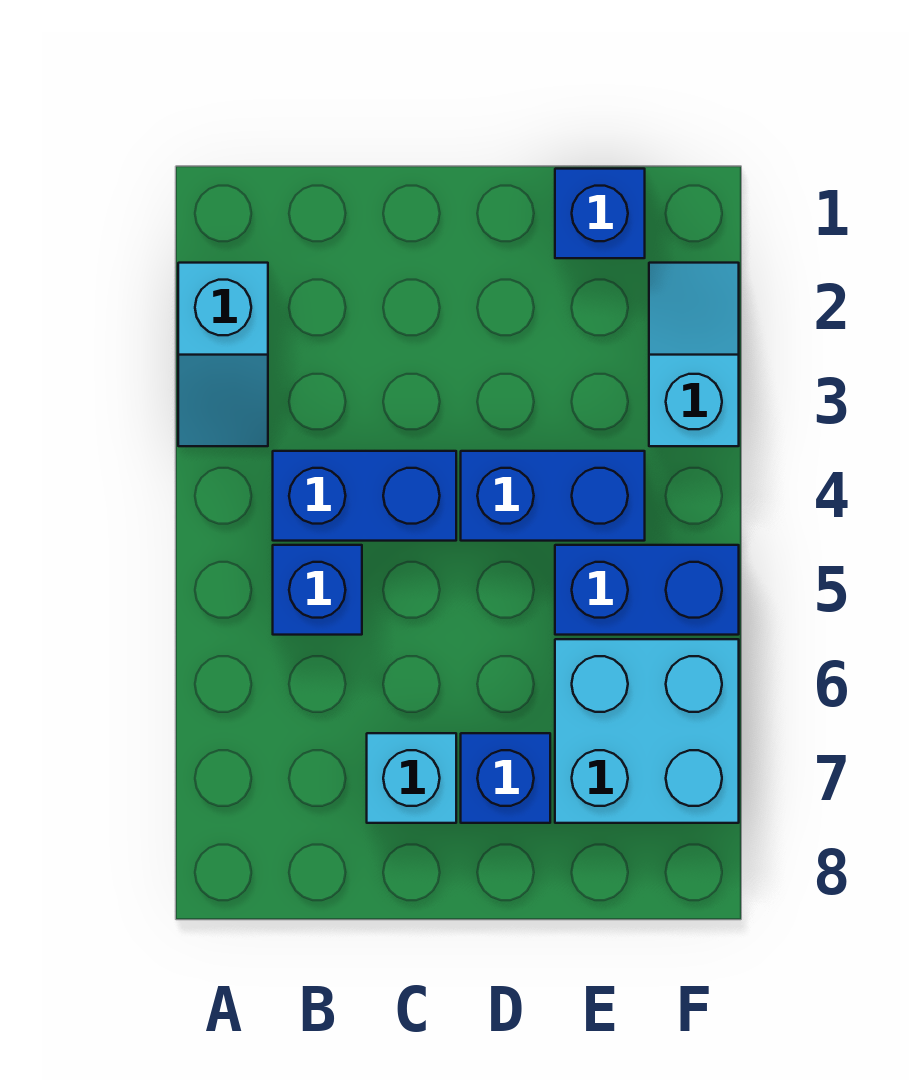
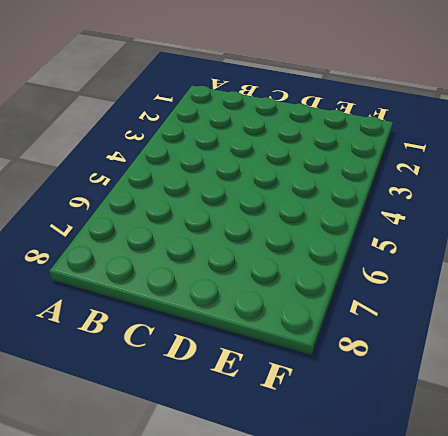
none -> cyan slope A2:A3 level 1 top 2
none -> blue brick B4:C4 level 1

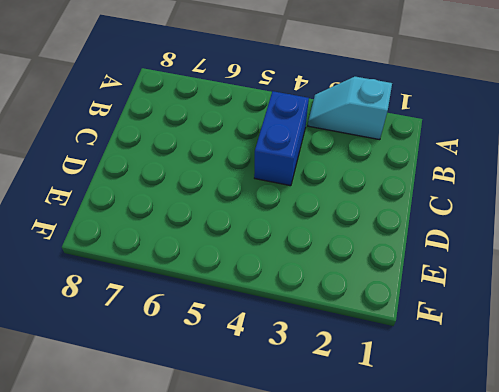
none -> blue brick B5 level 1
none -> cyan brick C7 level 1

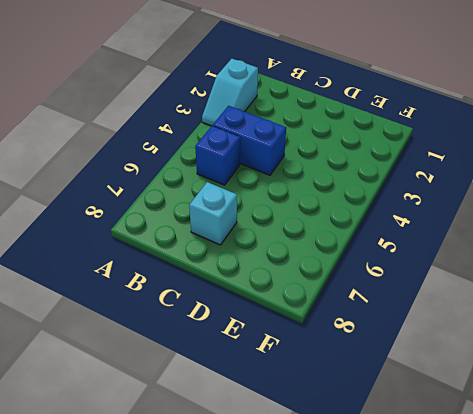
none -> blue brick D4:E4 level 1
none -> blue brick D7 level 1

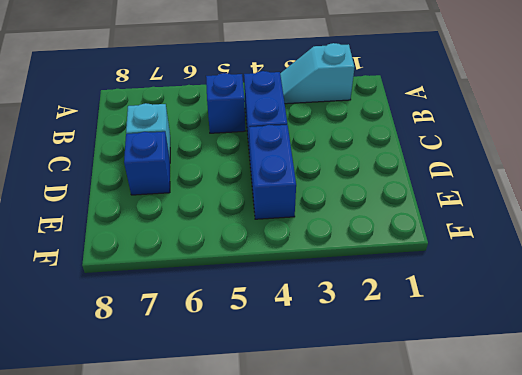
none -> blue brick E1 level 1
none -> blue brick E5:F5 level 1

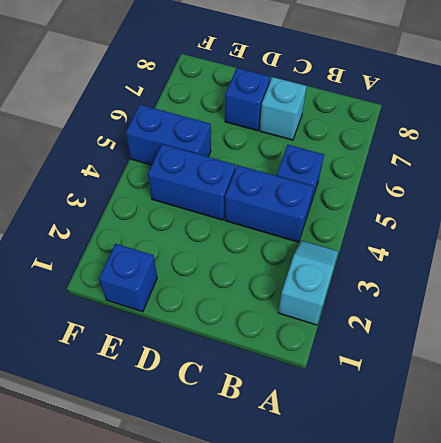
none -> cyan brick E6:F7 level 1
none -> cyan slope F2:F3 level 1 top 3

